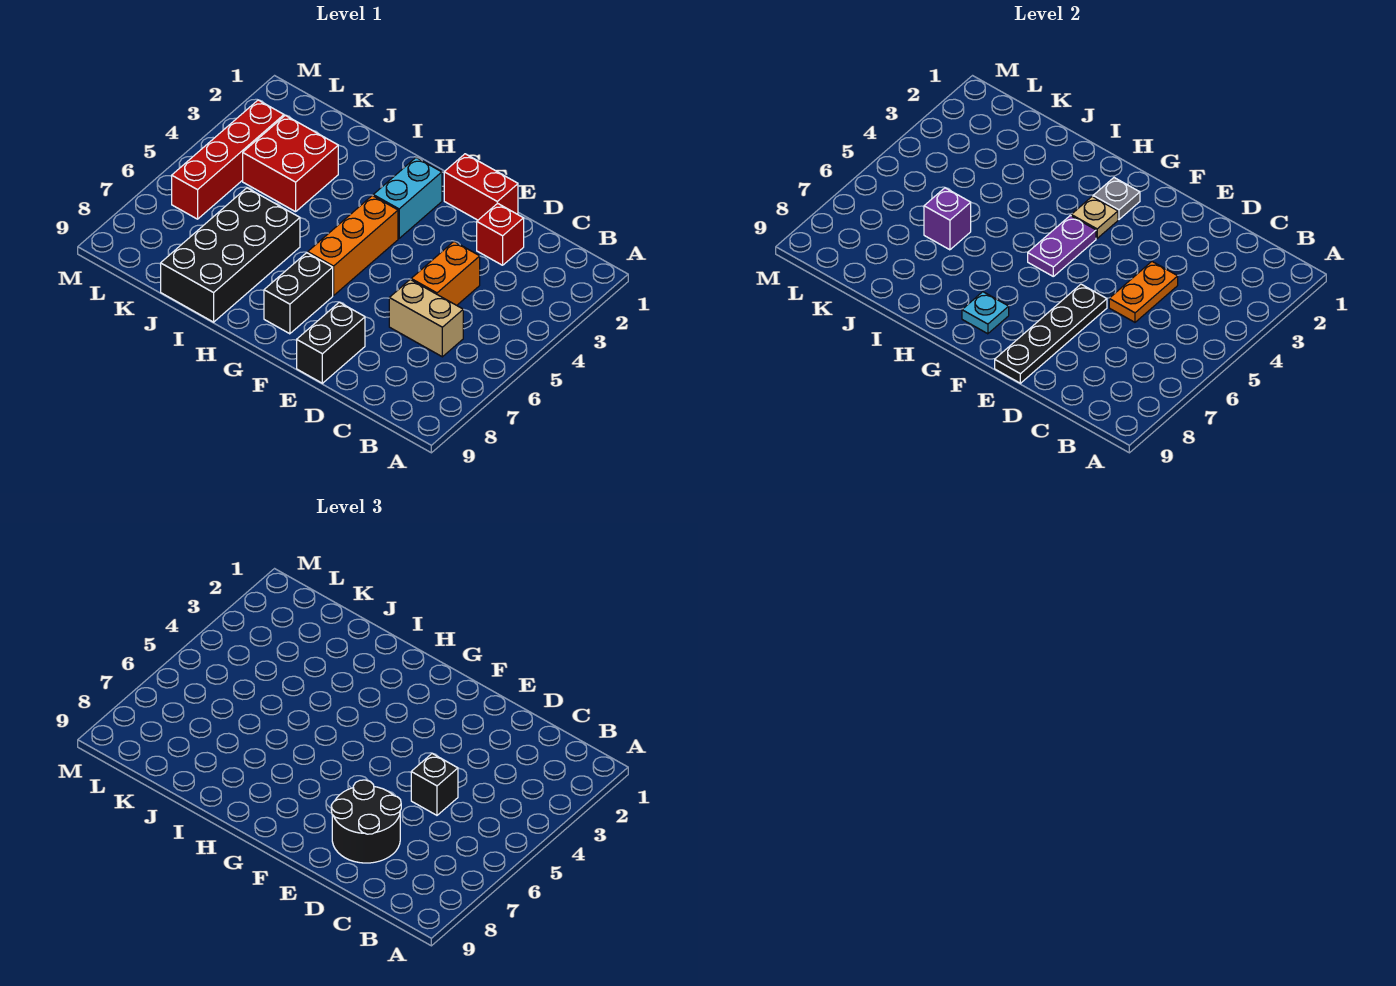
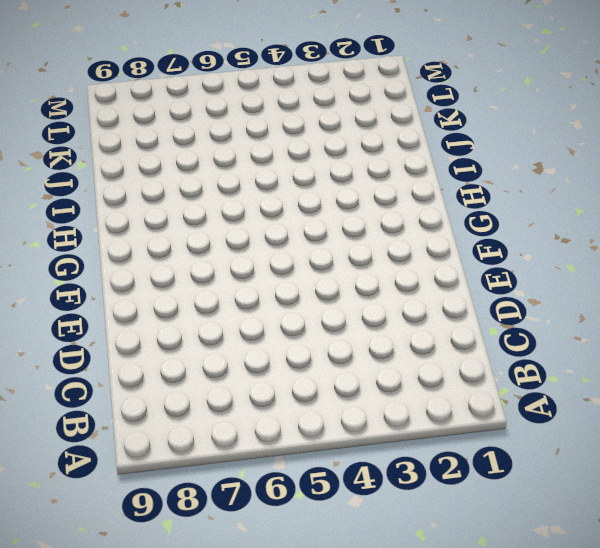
none -> tan brick C6:D6 level 1
none -> red brick D2 level 1
none -> orange brick D4:D5 level 1

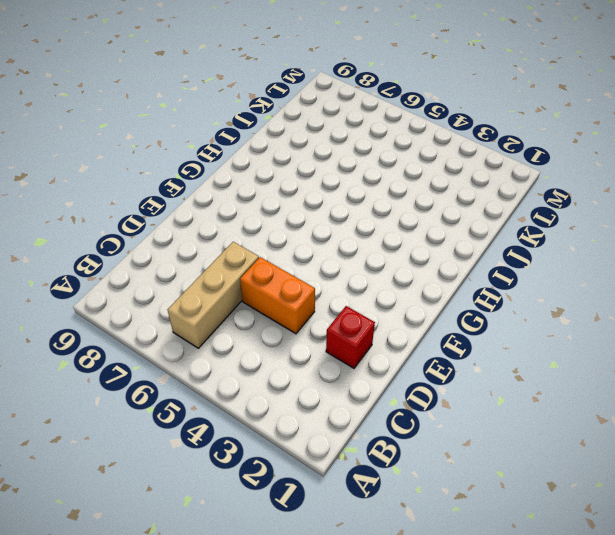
tan brick B6:D6 level 1 -> tan brick C6:D6 level 1
none -> red brick E1:F1 level 1
none -> black brick E8:E9 level 1
none -> cyan brick G2:G3 level 1

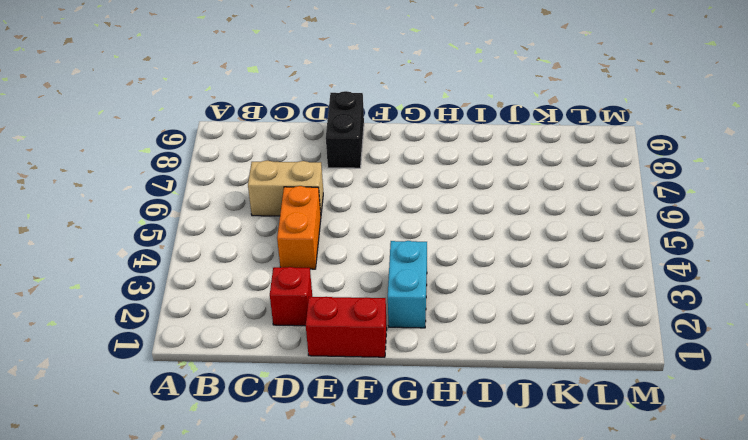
none -> orange brick G4:G6 level 1
none -> black brick G7:G8 level 1
none -> black brick I6:J9 level 1

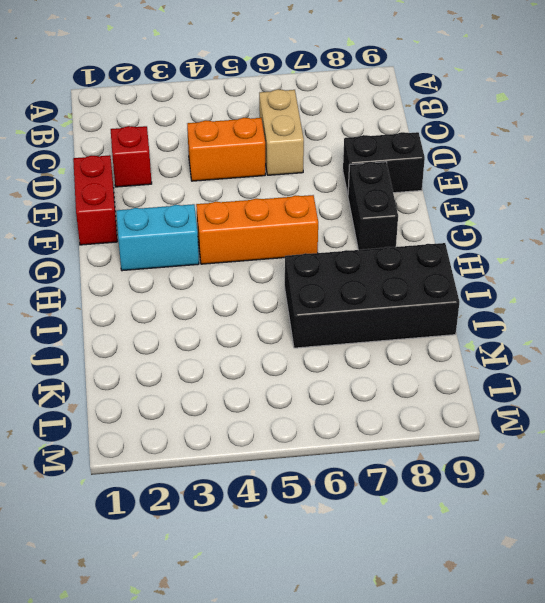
black brick F8:G8 level 1 -> black brick G7:G8 level 1
none -> red brick J3:K4 level 1
none -> red brick L3:L6 level 1
none -> orange plate D4:D5 level 2

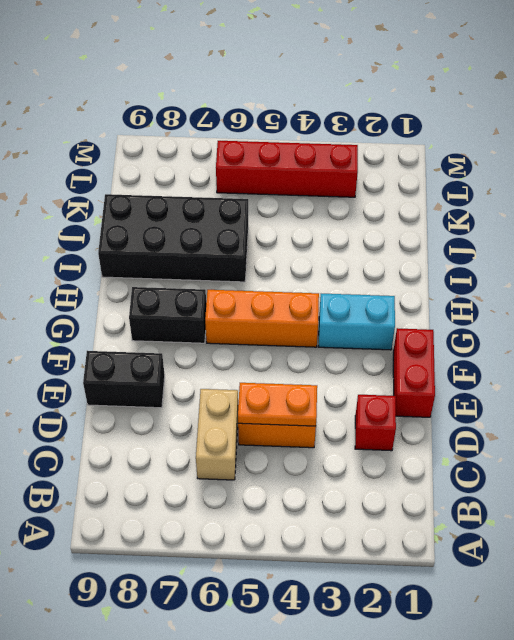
none -> red brick J3:K4 level 1
none -> black plate E6:E9 level 2
none -> grey plate G2 level 2

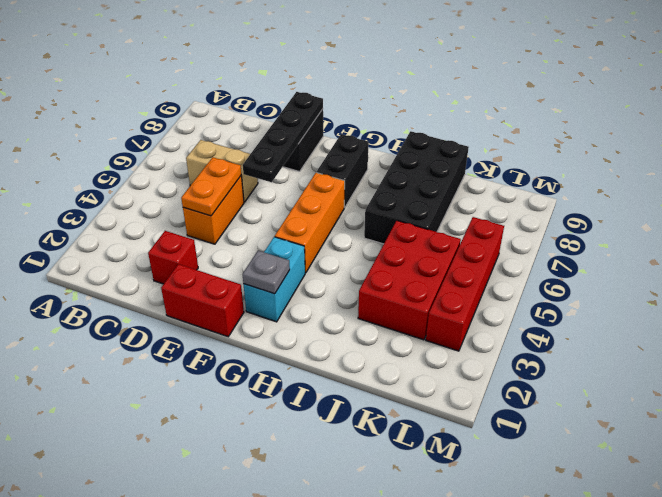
red brick J3:K5 level 1 -> red brick J3:K4 level 1
none -> tan plate G3 level 2
none -> purple plate G4:G5 level 2
none -> cyan plate G8 level 2

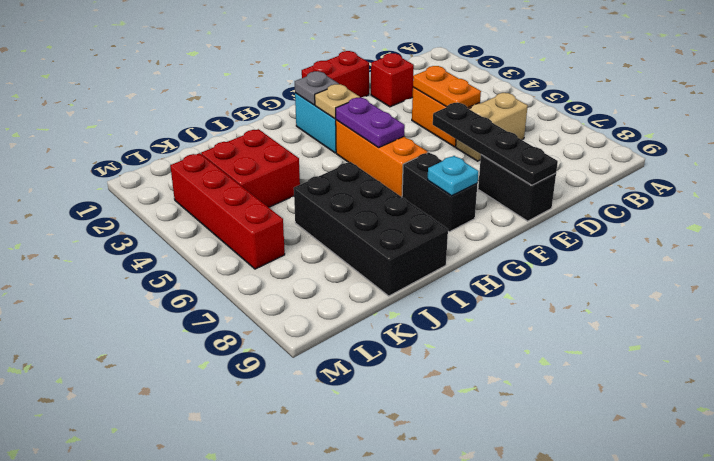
none -> purple brick J6 level 2
none -> black brick D5 level 3
none -> black round brick D7:E8 level 3

